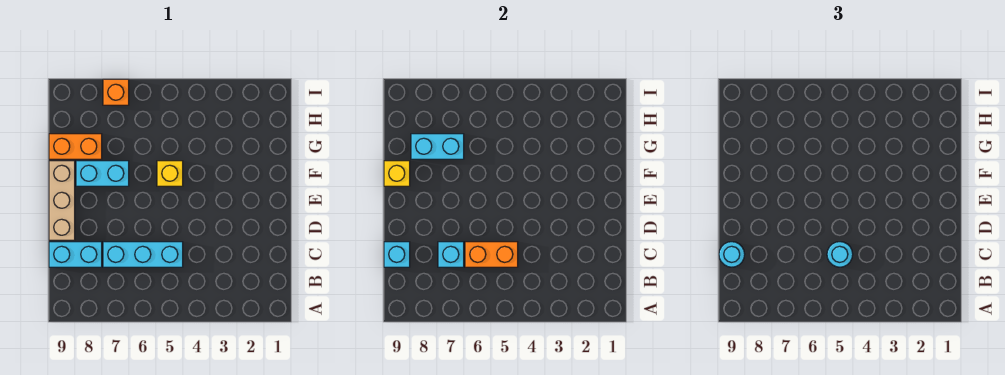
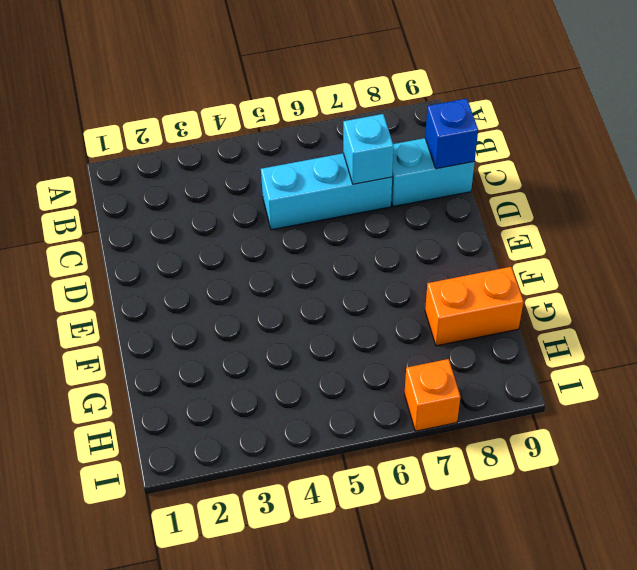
blue brick C9 level 2 -> cyan brick C9 level 2
none -> tan brick D9:F9 level 1
none -> yellow brick F5 level 1
none -> cyan brick F7:F8 level 1

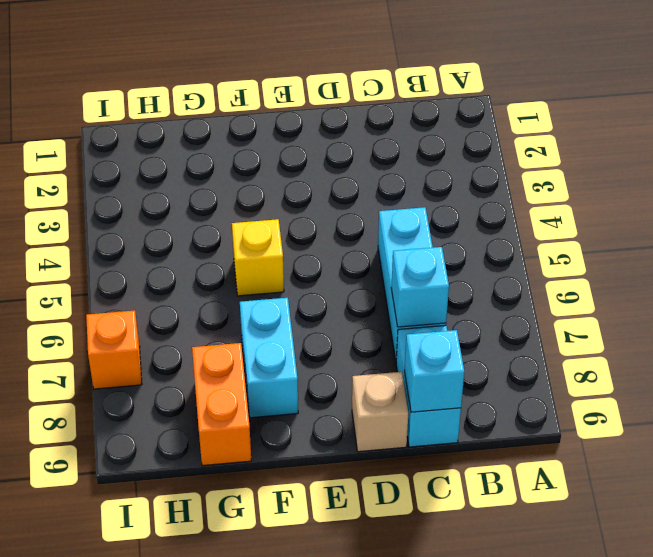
tan brick D9 level 1 -> tan brick D9:F9 level 1
none -> orange brick C5:C6 level 2
none -> yellow brick F9 level 2
none -> cyan brick G7:G8 level 2

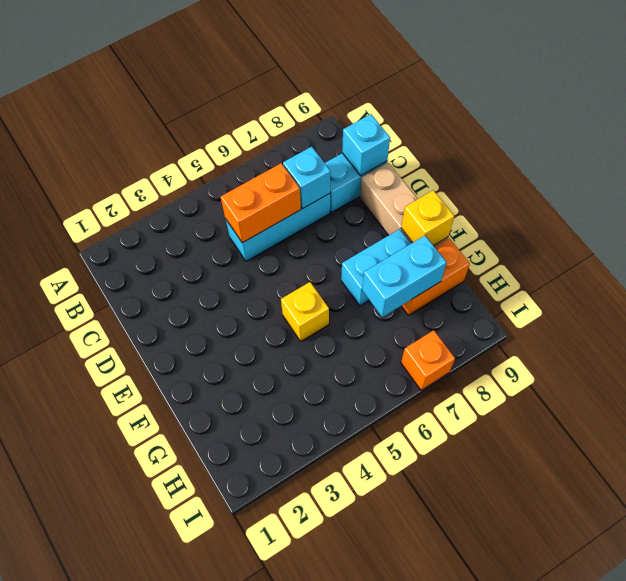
none -> cyan round brick C5 level 3
none -> cyan round brick C9 level 3

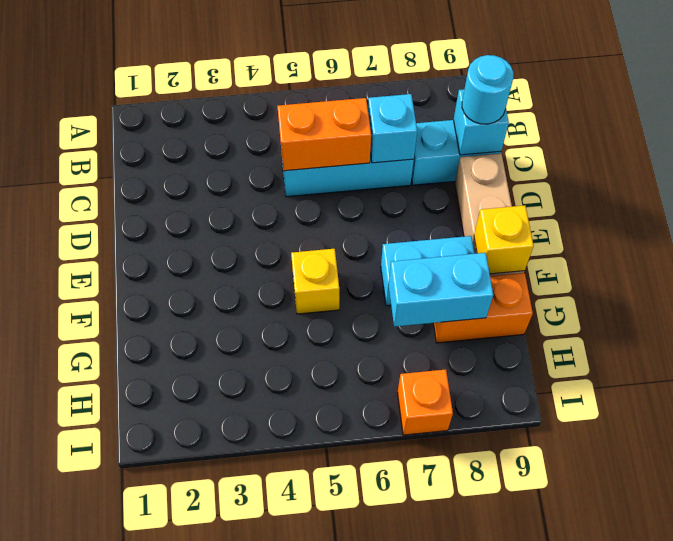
none -> cyan round brick C5 level 3

